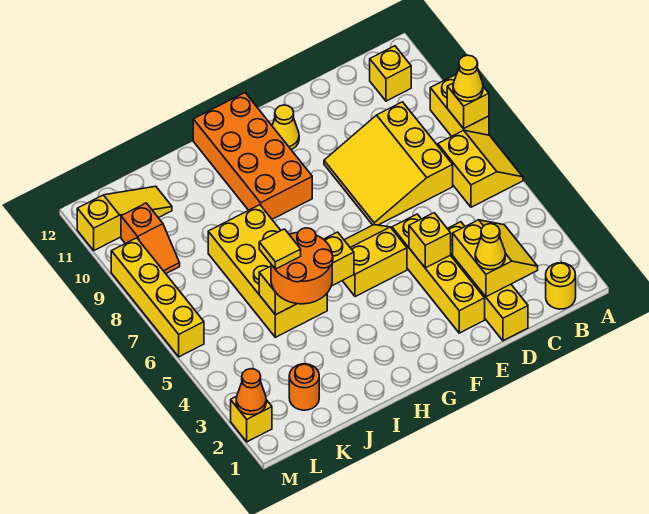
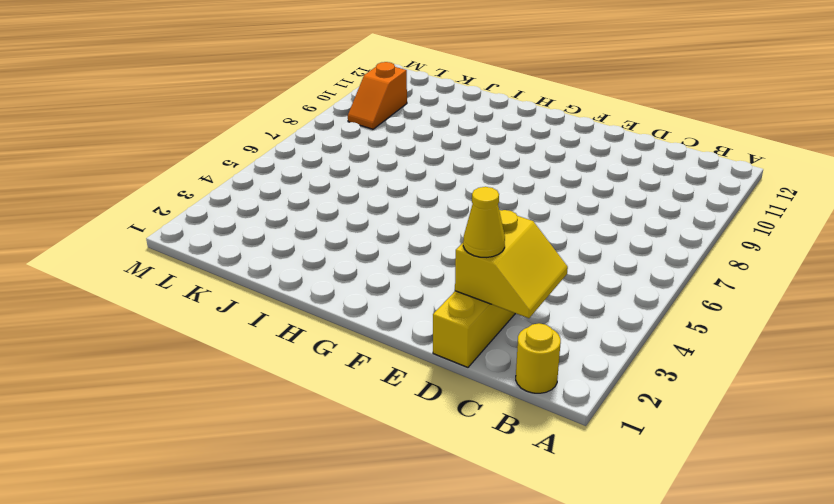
none -> yellow slope A6:B7 level 1 top B
none -> yellow brick A8:A9 level 1
none -> yellow brick B11 level 1

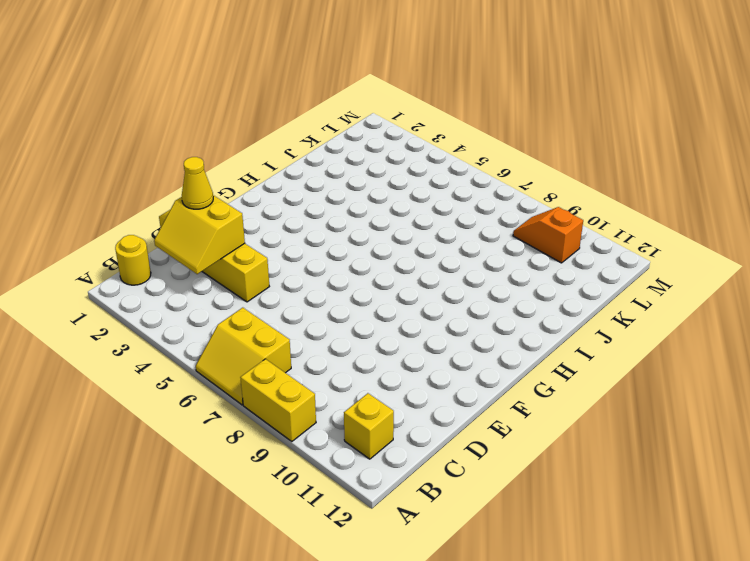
none -> yellow slope C7:E9 level 1 top C
none -> yellow brick E2:E5 level 1
none -> yellow slope F5:G6 level 1 top 5

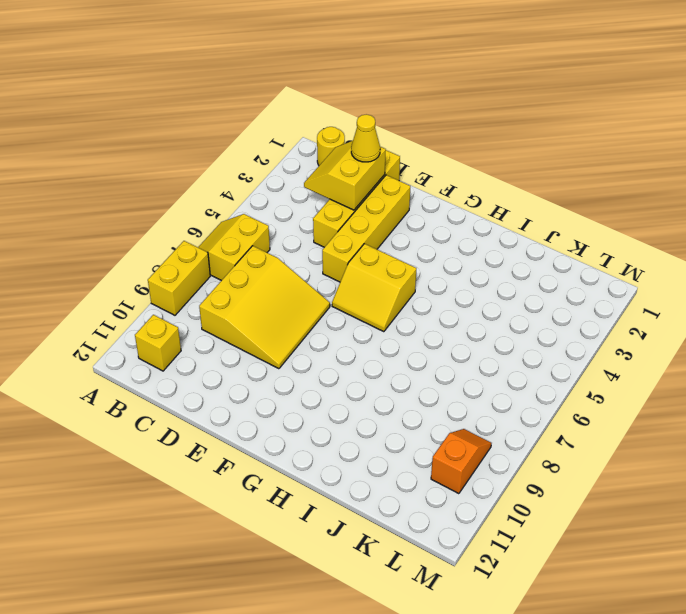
none -> yellow cone F11 level 1
none -> orange brick G9:H12 level 1
none -> yellow brick I5:J8 level 1

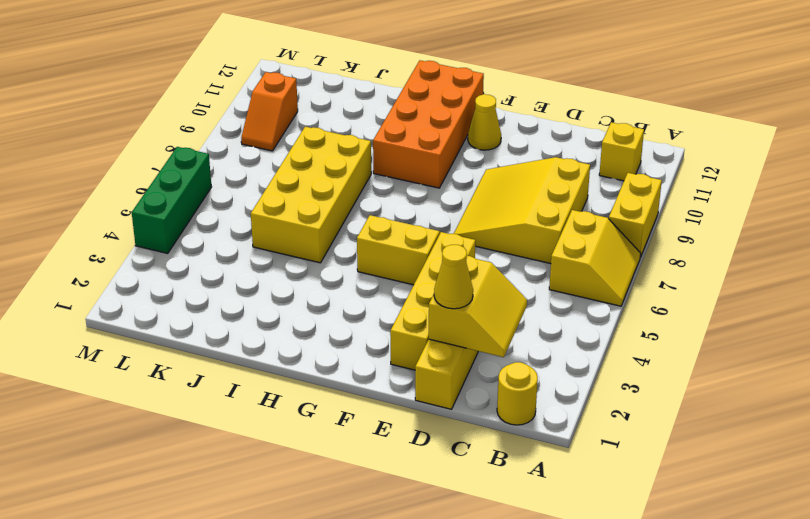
green brick M4:M6 level 1 -> yellow brick M6:M9 level 1
none -> orange round brick K2 level 1
none -> yellow slope K11:M11 level 1 top M
none -> yellow brick M2 level 1

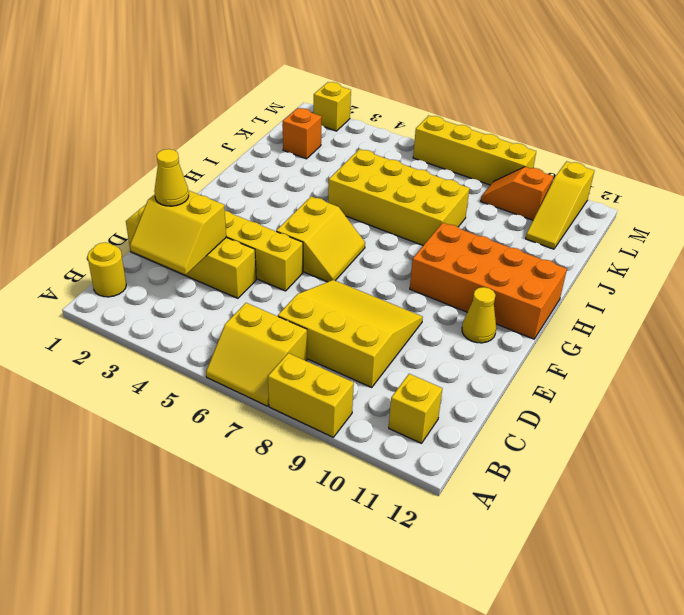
orange brick K2 level 1 -> orange round brick K2 level 1
none -> yellow brick A8 level 2
none -> yellow brick E4 level 2
none -> yellow brick H5:J5 level 2

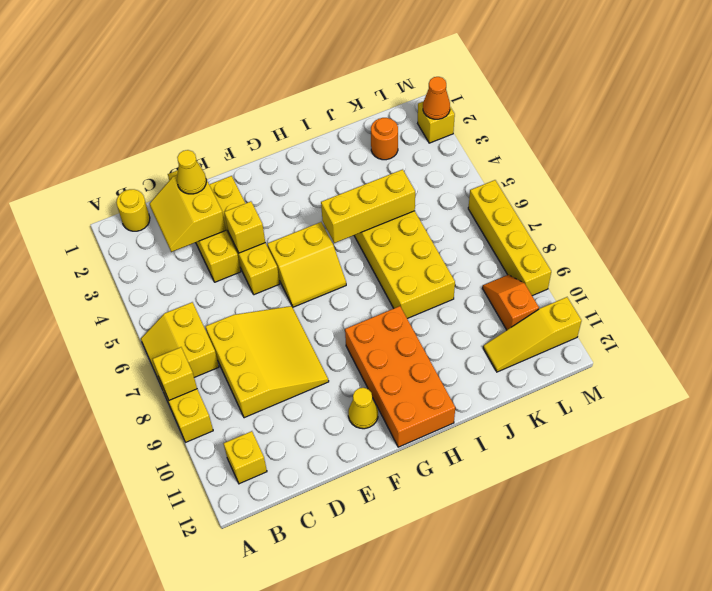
none -> yellow cone A8 level 3
none -> orange round brick I4:J5 level 3
none -> yellow tile J5 level 4

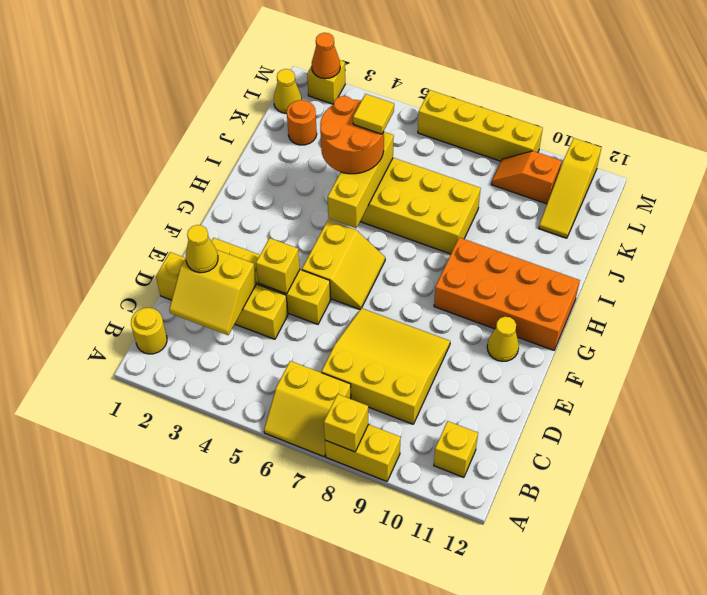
yellow cone L1 level 1 -> yellow cone A8 level 3

